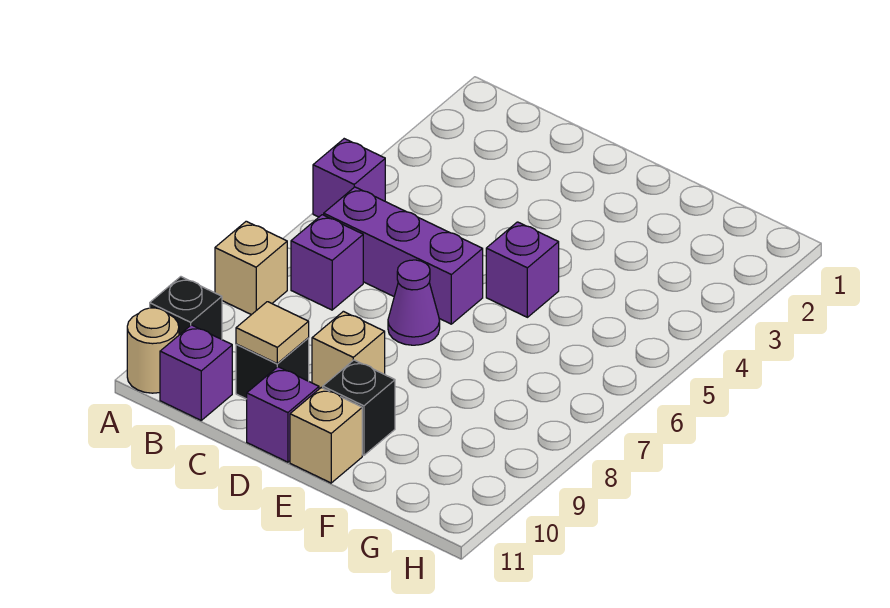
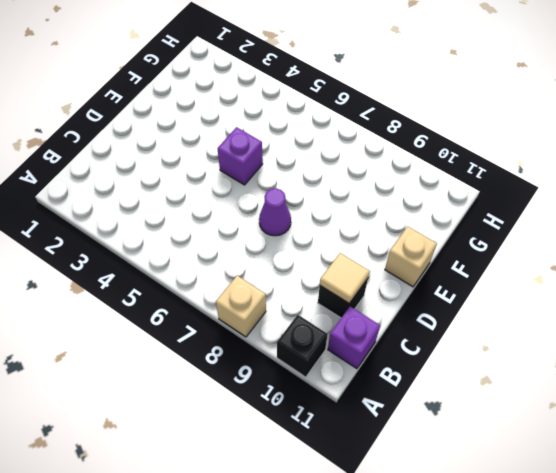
none -> purple brick A5 level 1
none -> tan round brick A11 level 1
none -> purple brick B6:D6 level 1

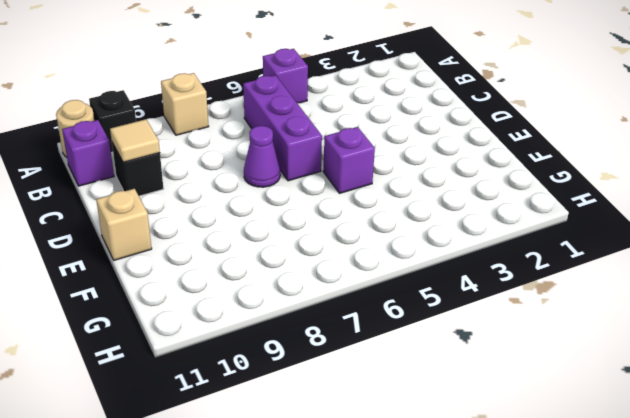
none -> purple brick B7 level 1
none -> tan brick D9 level 1
none -> purple brick D11 level 1

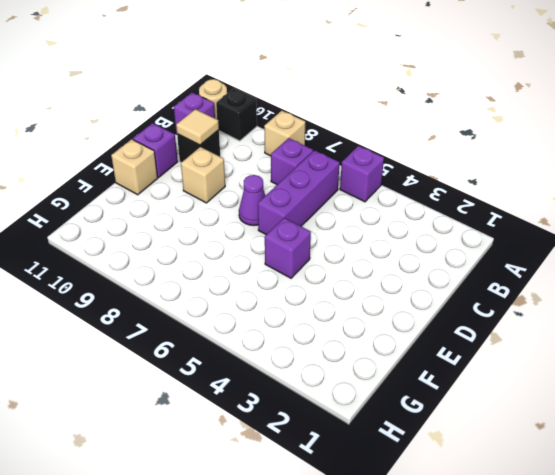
none -> black brick E10 level 1

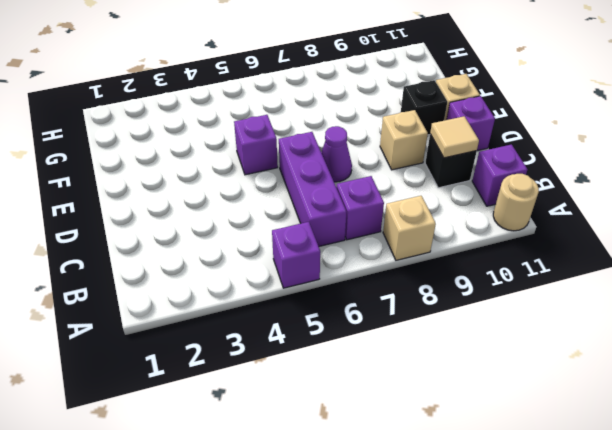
none -> black brick A10 level 1

